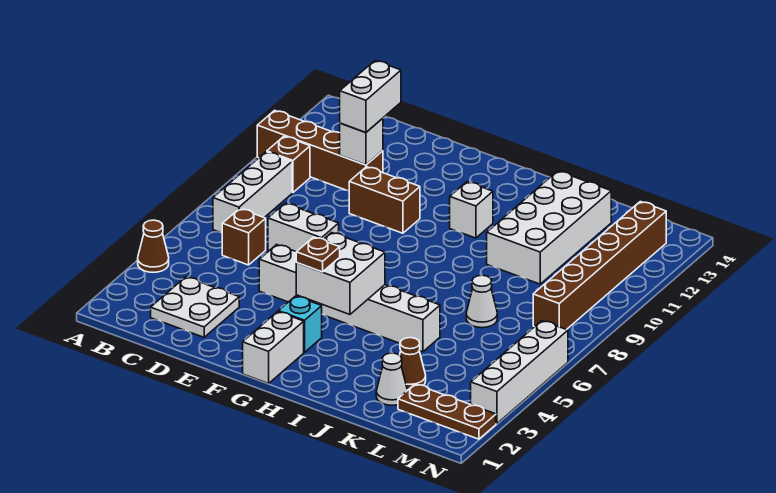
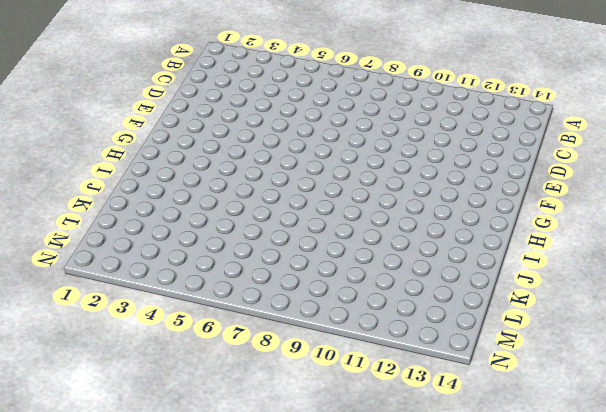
none -> brown cone A4 level 1
none -> brown brick A11:D11 level 1
none -> white brick B7:B9 level 1

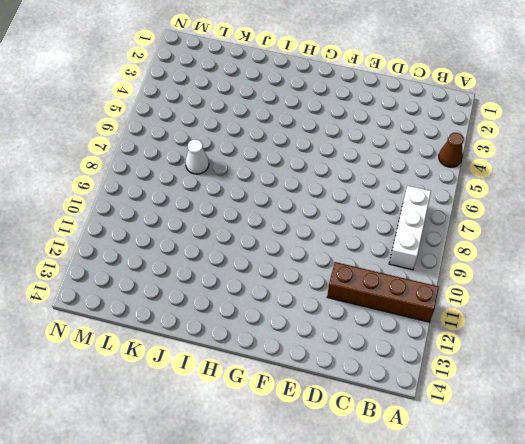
none -> brown brick B10 level 1
none -> white plate C2:D3 level 1
none -> brown brick C6 level 1

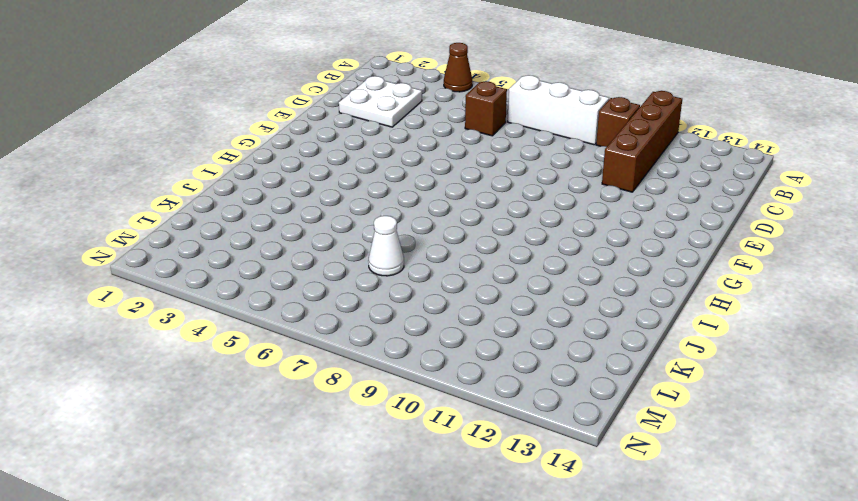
none -> white brick D7:E7 level 1
none -> white brick E5:J5 level 1
none -> brown brick E10:F10 level 1

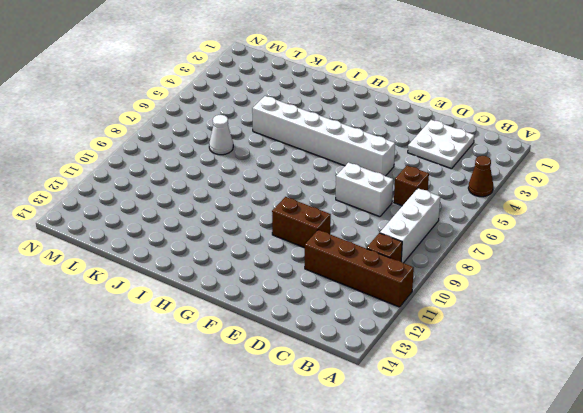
none -> white brick G1:G2 level 1
none -> cyan brick G3 level 1
none -> white brick H11 level 1

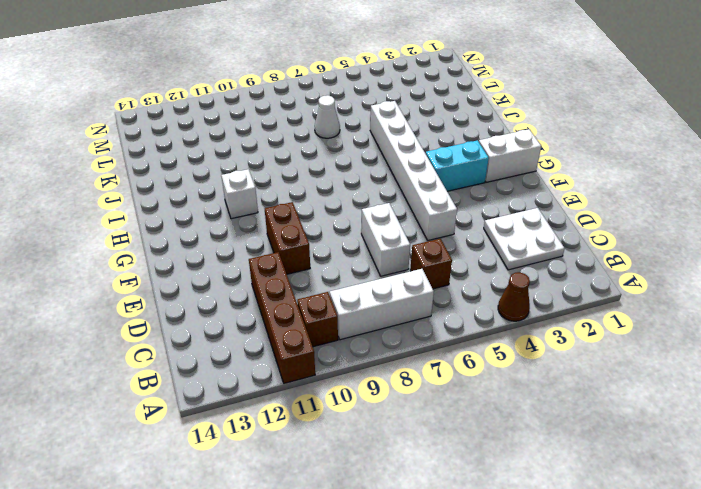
cyan brick G3:G4 level 1 -> cyan brick G3 level 1
none -> white brick J10:K13 level 1
none -> white cone K2 level 1
none -> brown cone K3 level 1

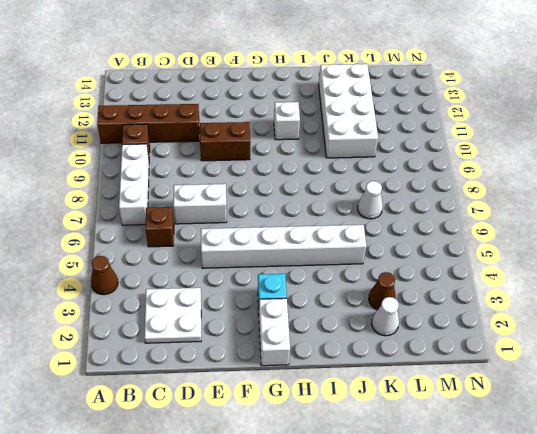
none -> brown plate L2:N2 level 1
none -> brown brick M8:M13 level 1
none -> white brick N3:N6 level 1

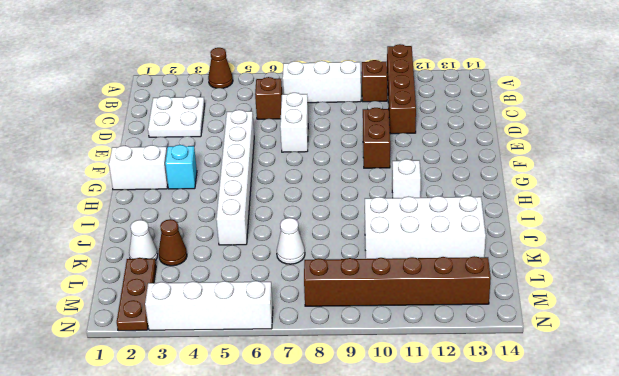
none -> white brick D11 level 2
none -> white brick G4:H5 level 2
none -> white brick D11:D12 level 3

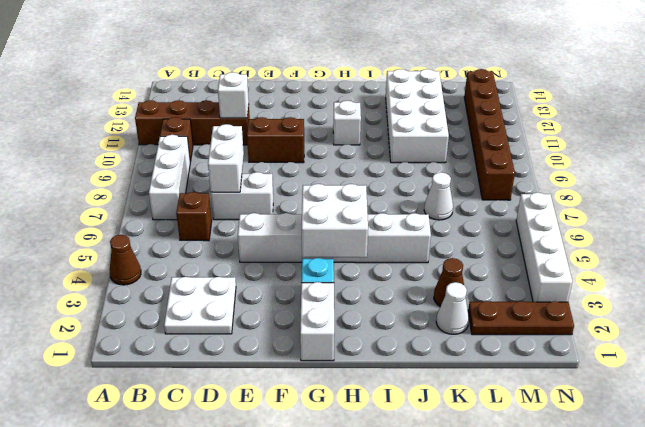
white brick D7:D8 level 2 -> white brick D11:D12 level 3
none -> brown plate G4 level 3

